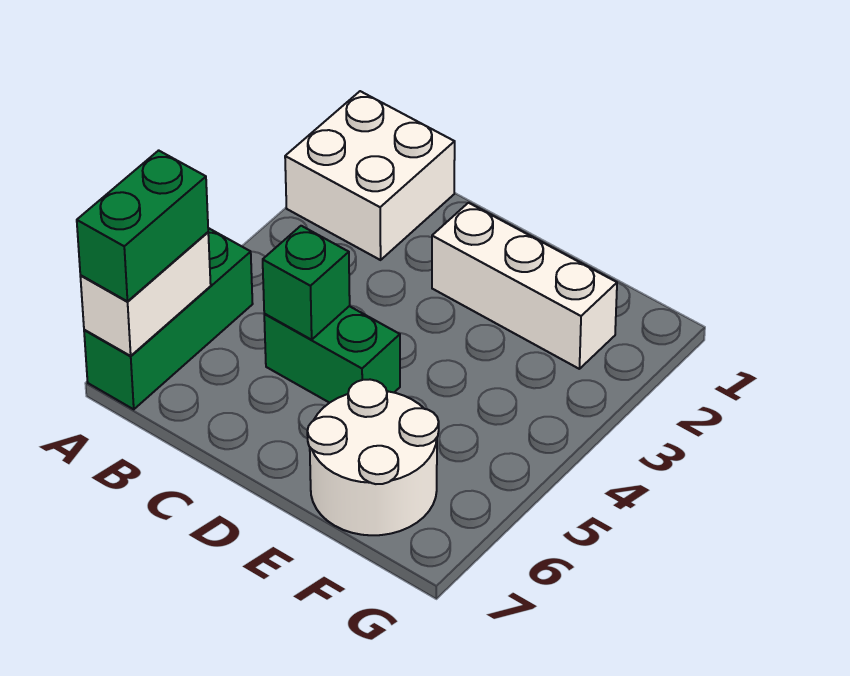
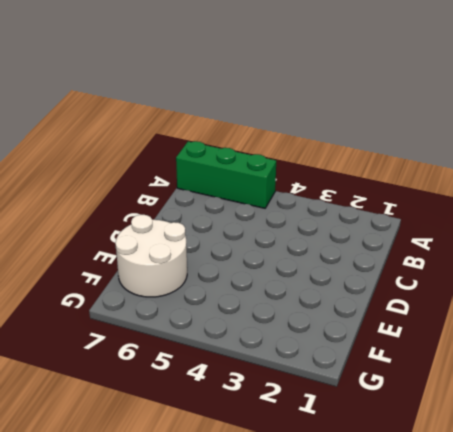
none -> white brick A1:B2 level 1
none -> green brick C5:D5 level 1

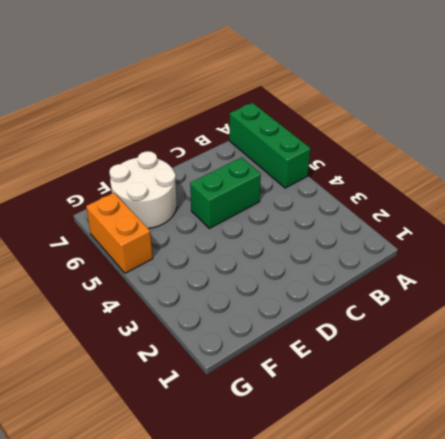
orange brick G5:G6 level 1 -> none
none -> white brick A1:B2 level 1
none -> white brick D2:F2 level 1

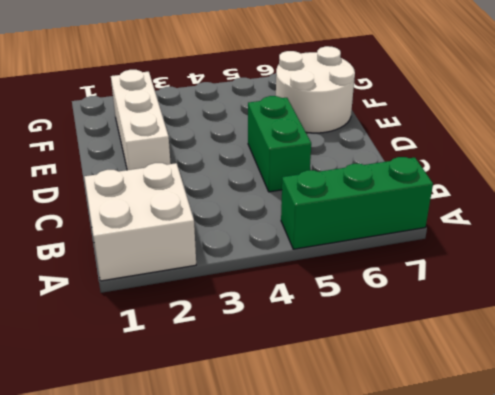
none -> white brick A6:A7 level 2
none -> green brick C5 level 2

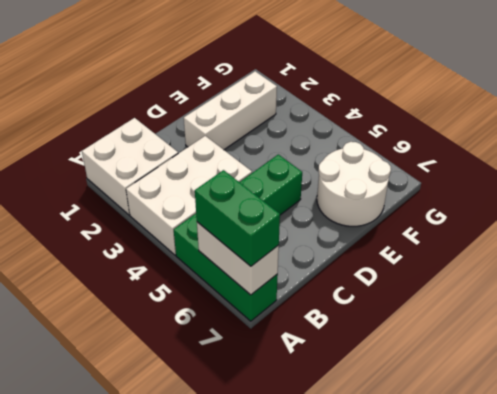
white brick A3:C4 level 1 -> none
none -> green brick C5 level 2

